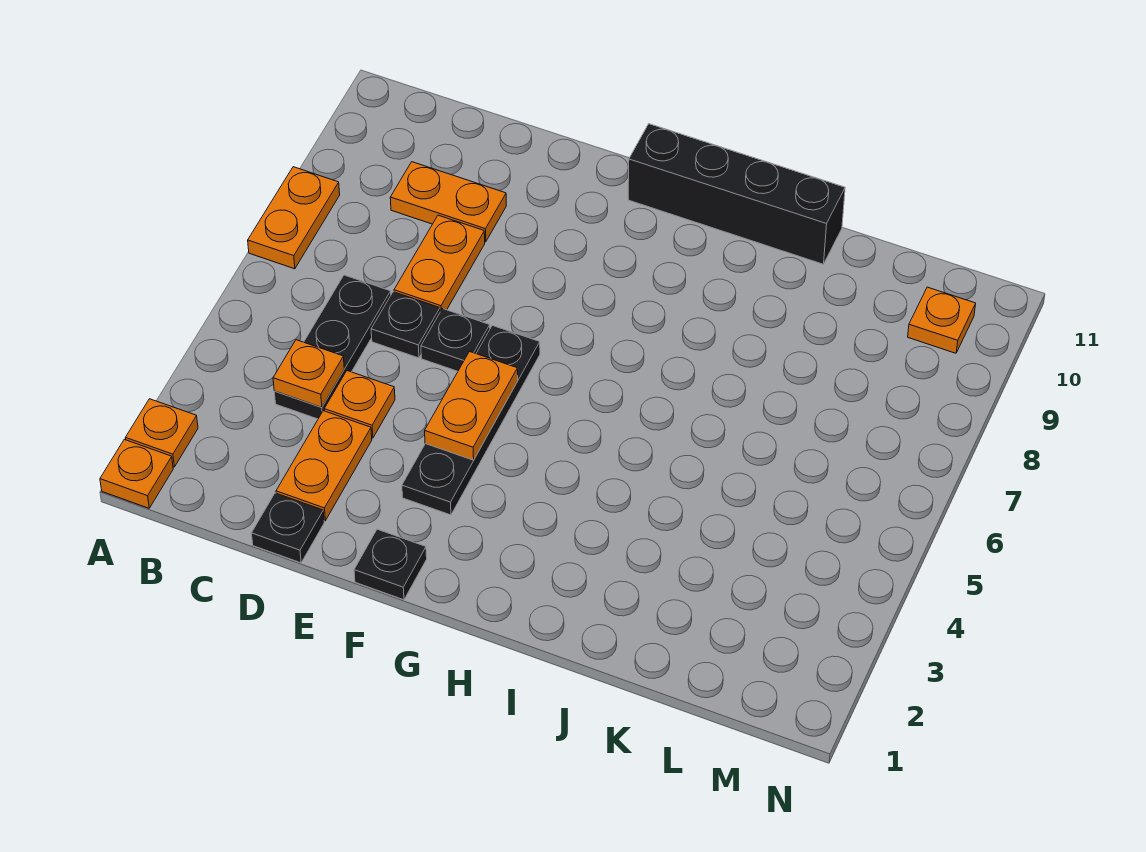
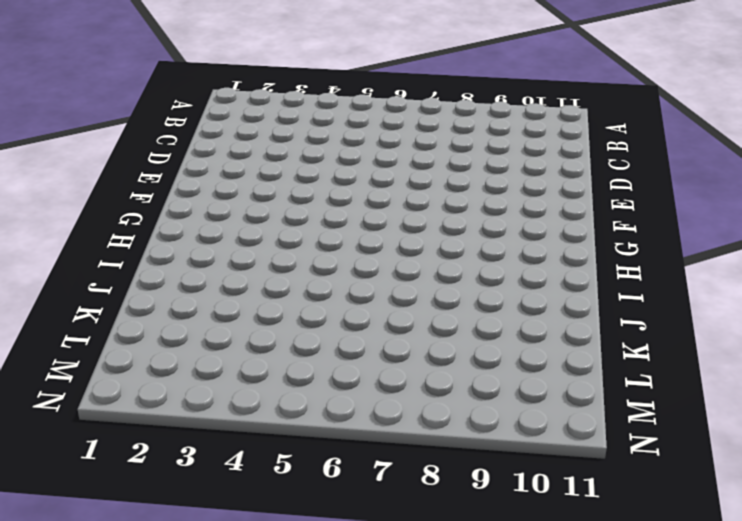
none -> orange plate A1 level 1
none -> orange plate A2 level 1
none -> orange plate A7:A8 level 1

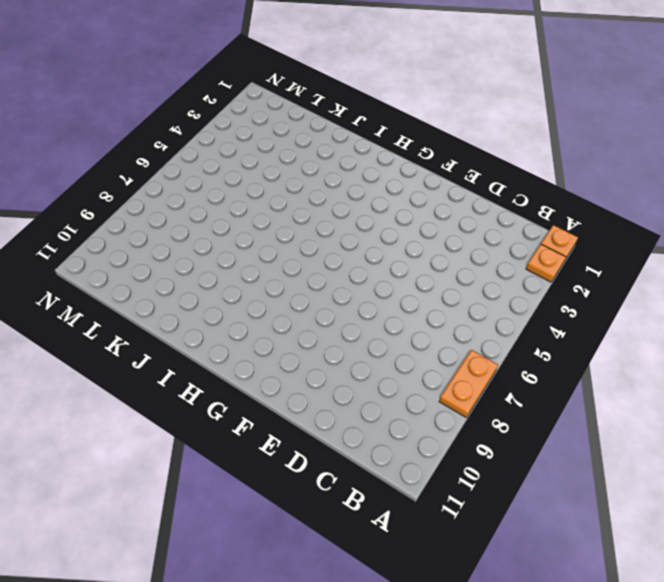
none -> black plate C4:C6 level 1
none -> orange plate C9:D9 level 1
none -> black plate D1 level 1

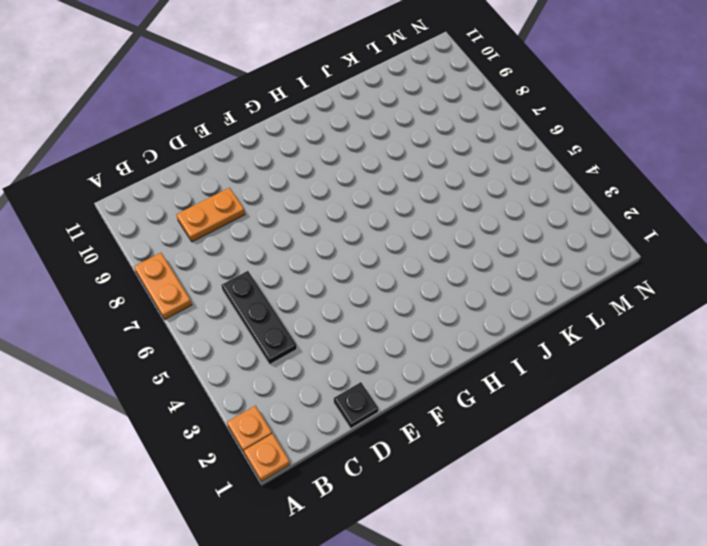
none -> orange plate D2:D3 level 1
none -> orange plate D4 level 1
none -> black plate D6 level 1

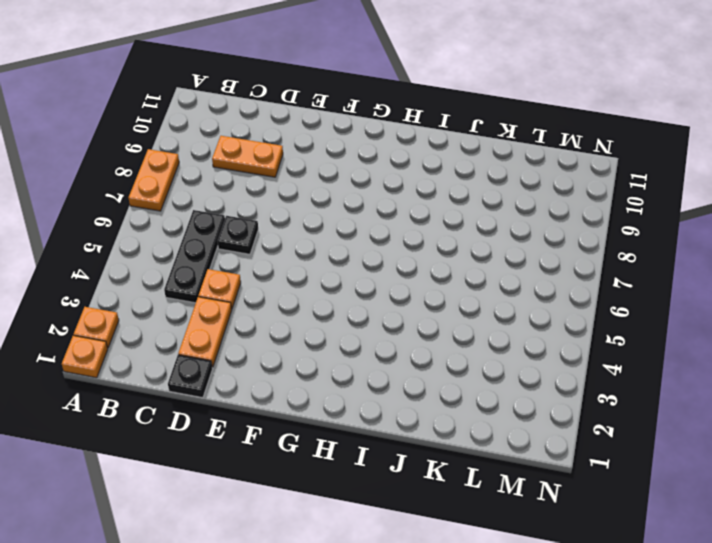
none -> orange plate D7:D8 level 1
none -> black plate E6 level 1
none -> black plate F1 level 1

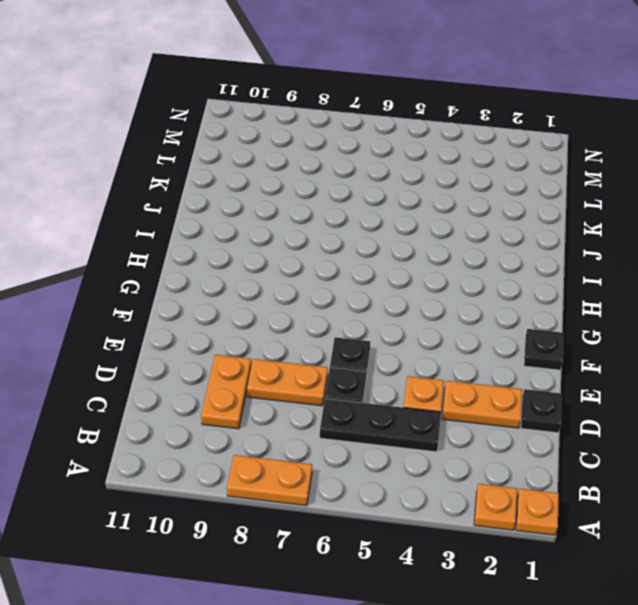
none -> black plate F3:F6 level 1
none -> black brick G11:J11 level 1
none -> orange plate M10 level 1

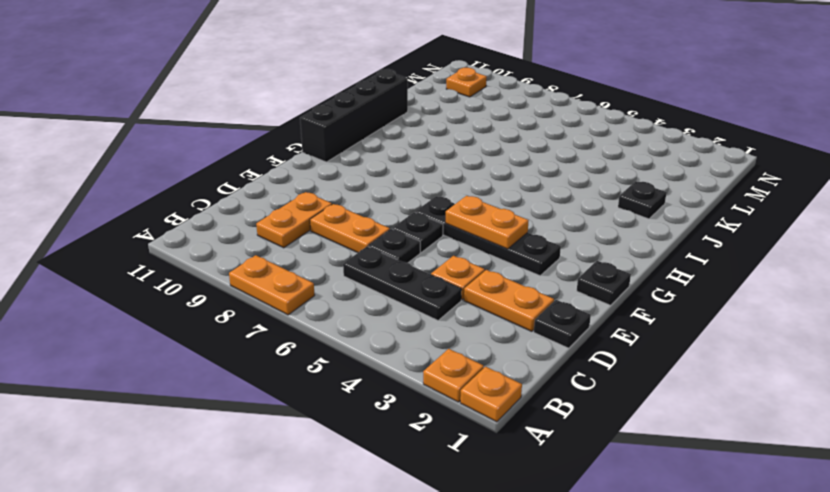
black plate J2 level 1 -> none
none -> orange plate C4 level 2

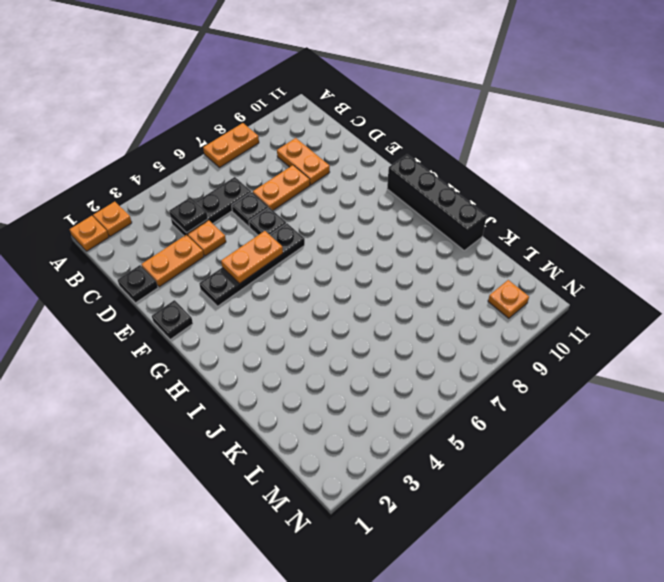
black plate C4 level 2 -> orange plate C4 level 2

